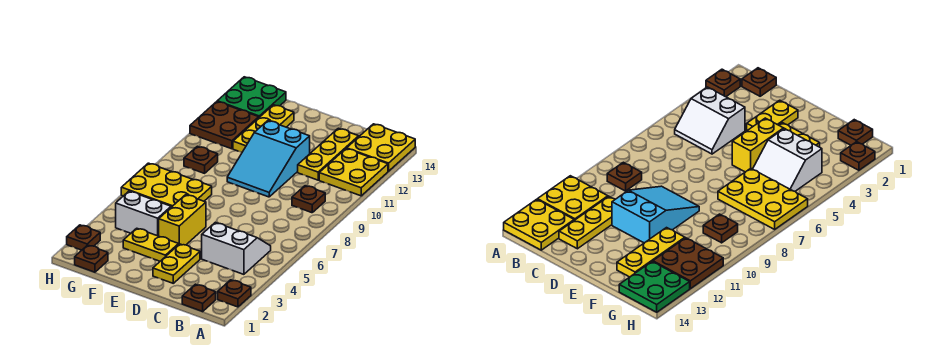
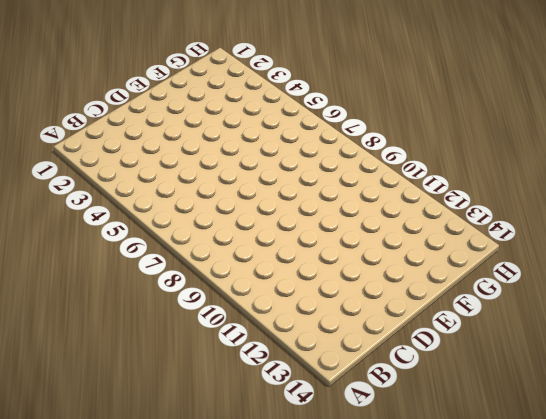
none -> brown plate A2 level 1
none -> yellow plate A11:B12 level 1
none -> yellow plate A13:B14 level 1

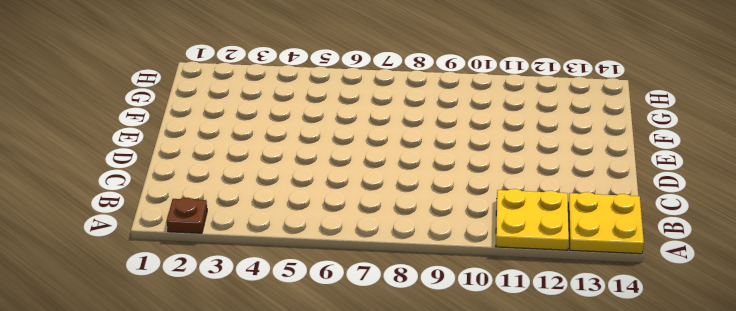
none -> brown plate B1 level 1
none -> white slope B4:C5 level 1 top 4
none -> brown plate B9 level 1

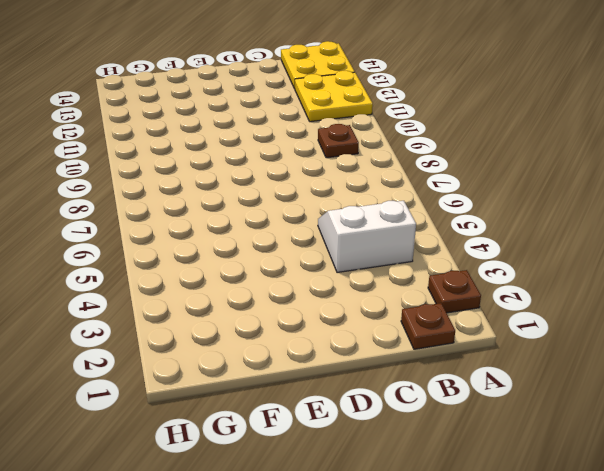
none -> yellow plate C11:C13 level 1
none -> yellow plate D2:D3 level 1
none -> cyan slope D9:E11 level 1 top 11

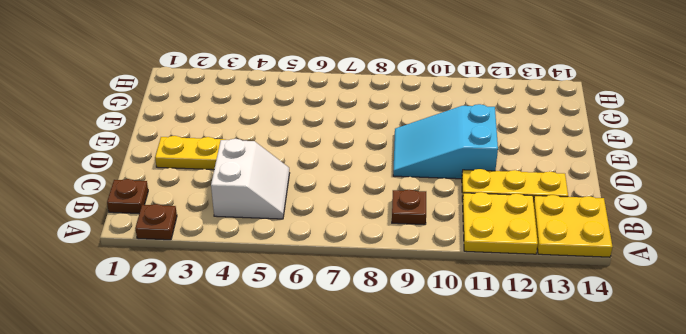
none -> yellow plate E3:F3 level 1
none -> yellow brick E4:E5 level 1
none -> white slope F4:G5 level 1 top 4

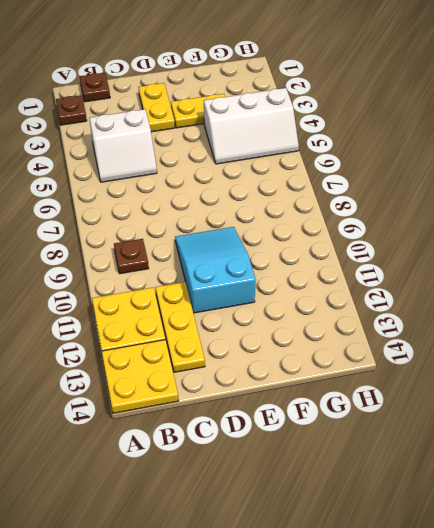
white slope F4:H5 level 1 top 4 -> white slope F4:G5 level 1 top 4
none -> yellow brick E4:E5 level 1
none -> yellow plate F6:H7 level 1
none -> yellow plate F11:F13 level 1

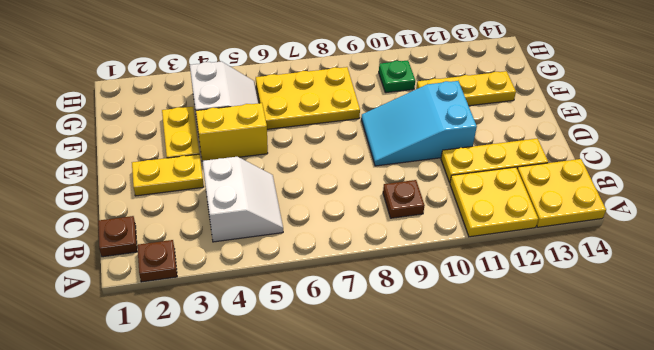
yellow plate F6:G8 level 1 -> yellow plate F6:H7 level 1
green plate G10 level 1 -> none
none -> brown plate G1 level 1
none -> brown plate G9 level 1
none -> brown plate G11:H12 level 1

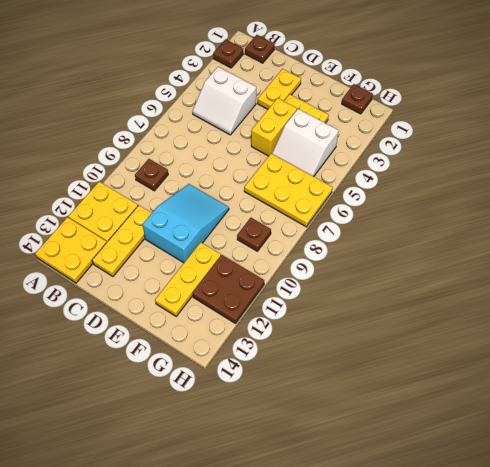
none -> green plate G13:H14 level 1
none -> brown plate H2 level 1

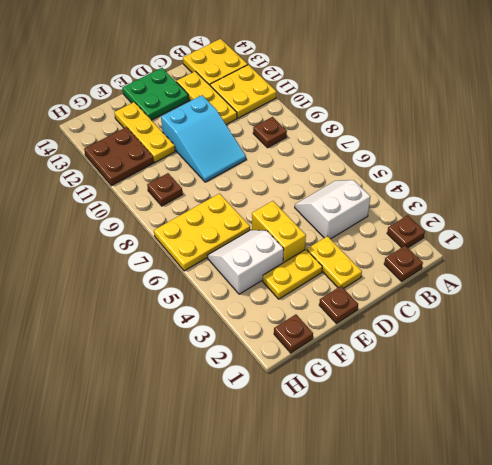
green plate D13:E14 level 1 -> green plate G13:H14 level 1
brown plate E1 level 1 -> brown plate H2 level 1

